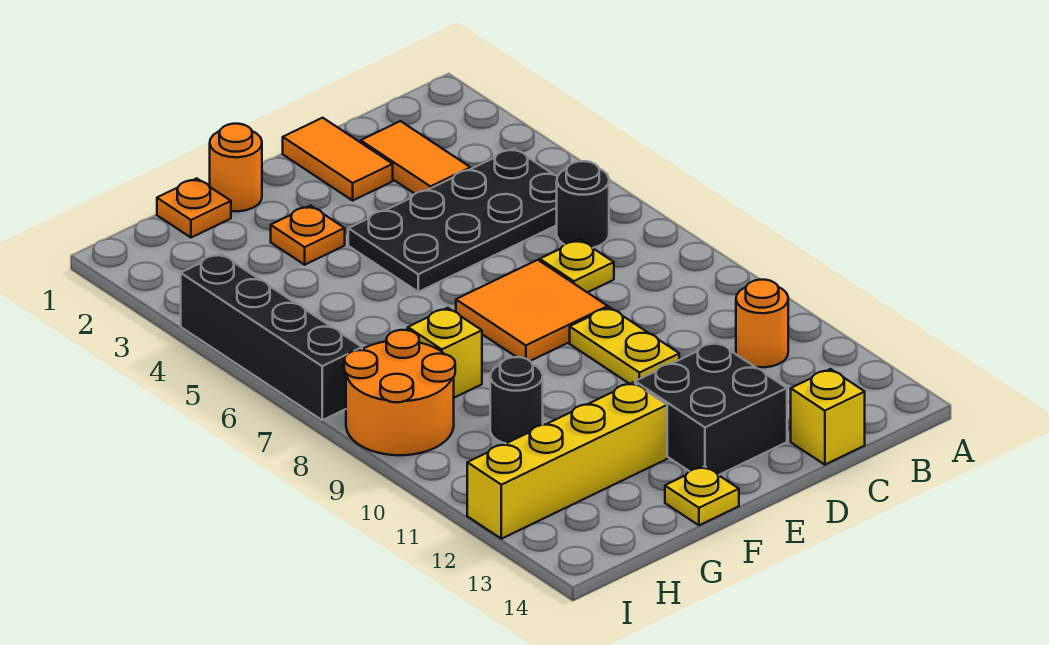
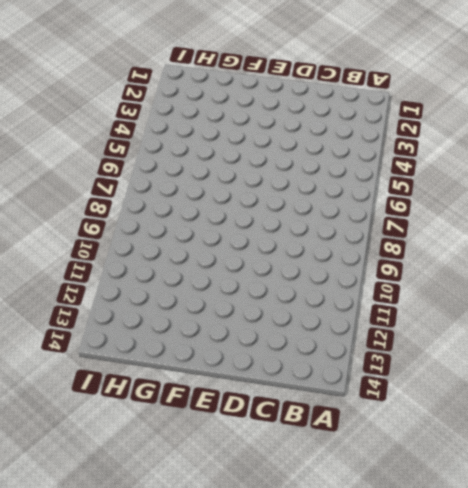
none -> black plate B4:E5 level 1
none -> black round brick B6 level 1
none -> orange round brick B11 level 1

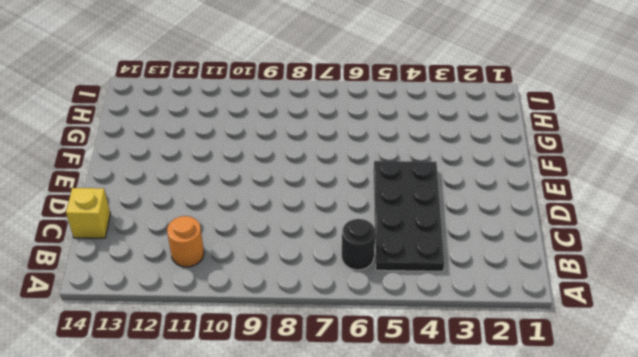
none -> orange tile C2:C3 level 1
none -> yellow plate C7 level 1
none -> orange tile D1:D2 level 1

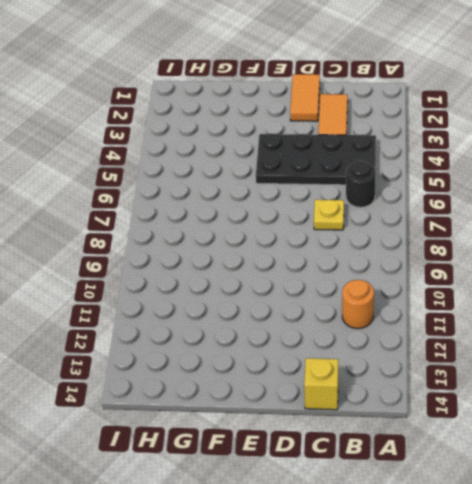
none -> orange tile D7:E8 level 1
none -> yellow plate D9:D10 level 1
none -> black brick D12:E13 level 1

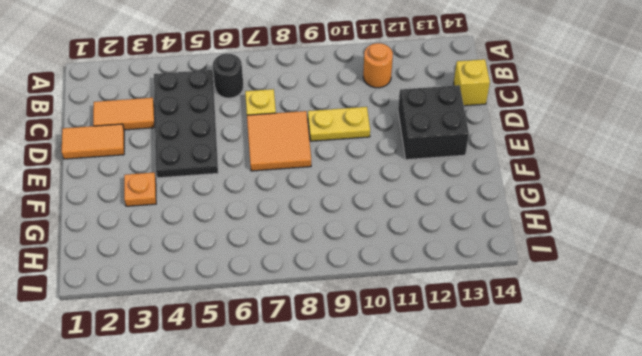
none -> orange round brick F1 level 1
none -> yellow brick F12:I12 level 1
none -> yellow plate F14 level 1

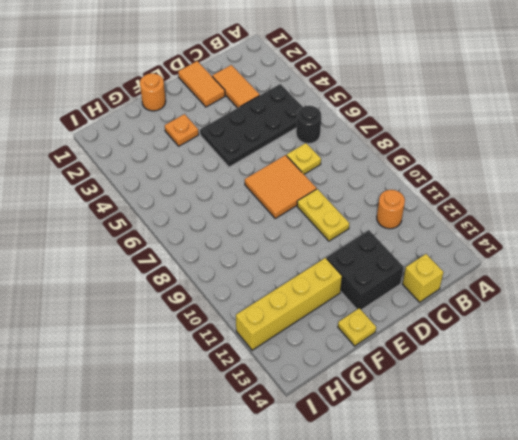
none -> orange plate G1 level 1
none -> yellow brick G8 level 1
none -> black round brick G10 level 1

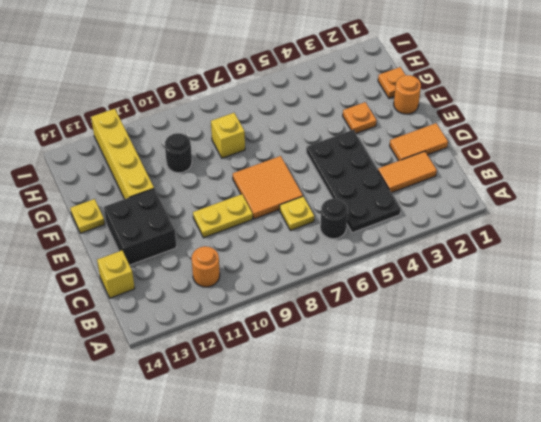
none -> orange round brick H8:I9 level 1
none -> black brick I4:I7 level 1

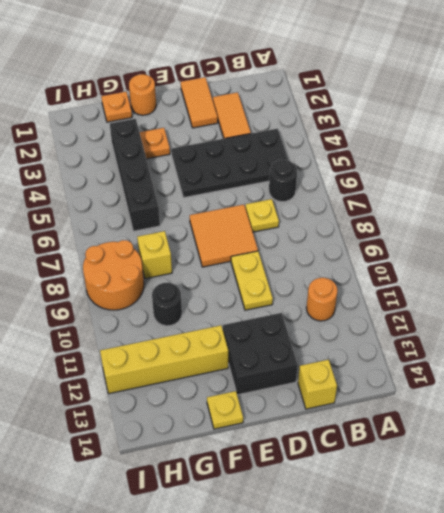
black brick G3:G6 level 1 -> black brick I4:I7 level 1

